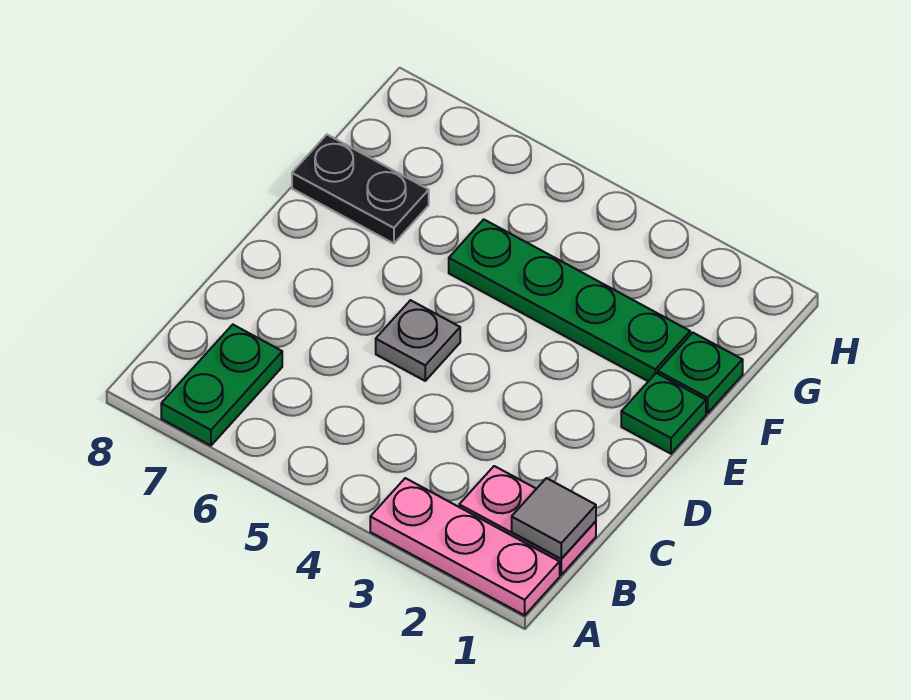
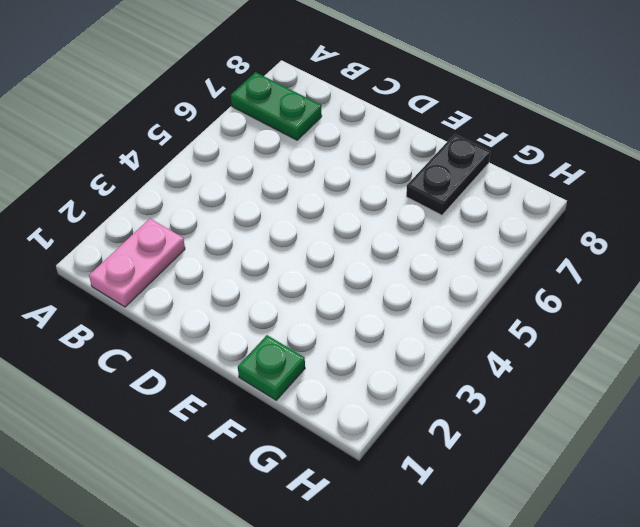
none -> pink plate A1:A3 level 1
none -> grey plate D5 level 1

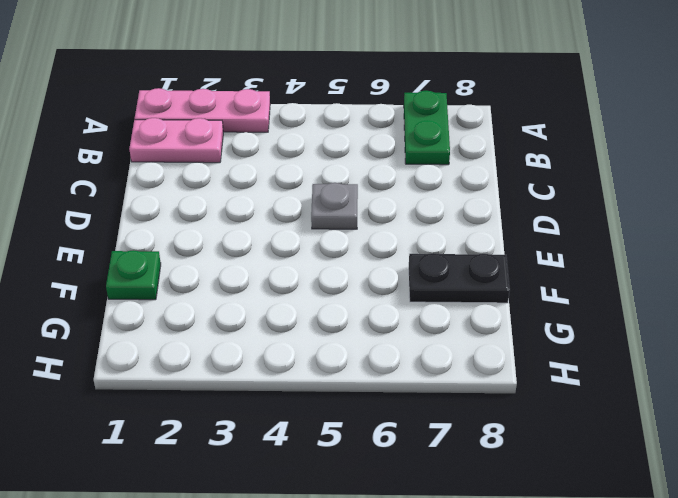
none -> green plate E1 level 1
none -> green plate F2:F5 level 1

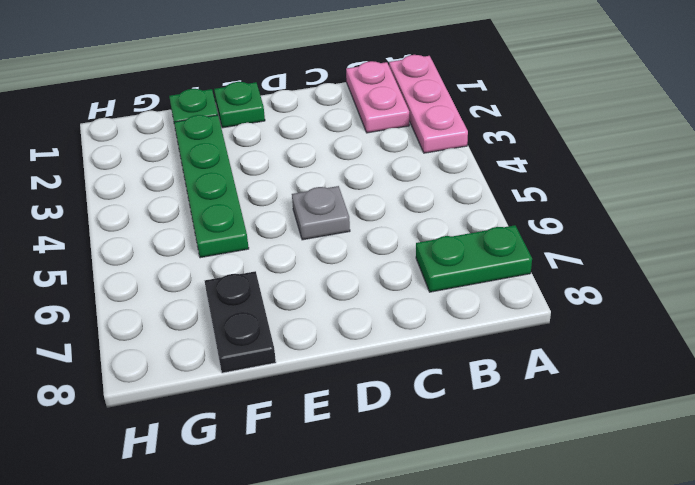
none -> grey tile B1 level 2

